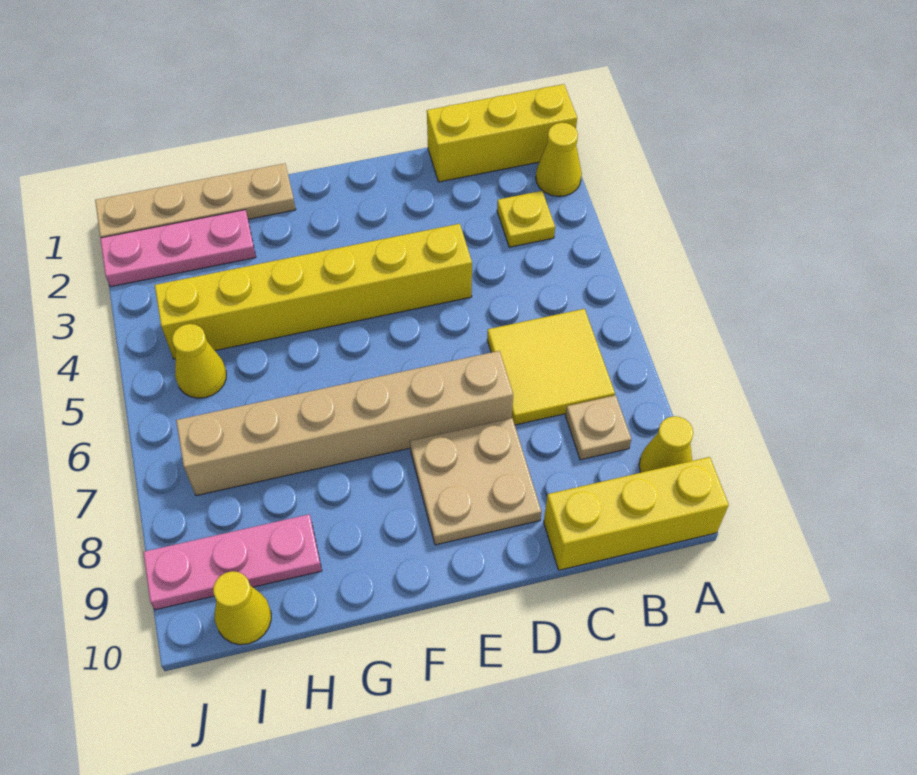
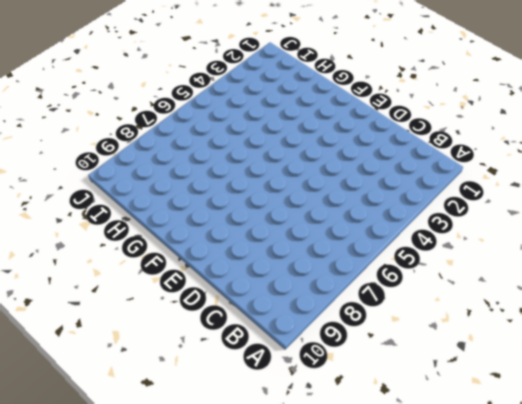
none -> yellow brick A1:C1 level 1
none -> yellow cone A2 level 1
none -> yellow cone A9 level 1

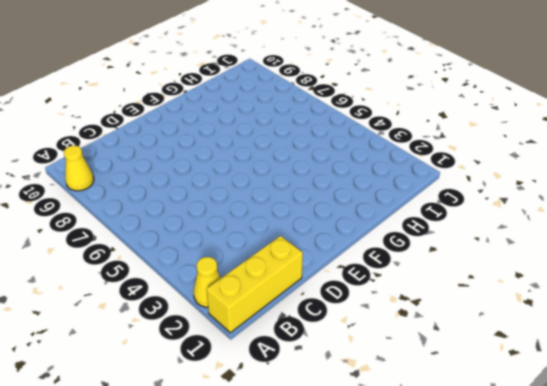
none -> yellow brick A10:C10 level 1
none -> yellow plate B3 level 1
none -> yellow tile B6:C7 level 1

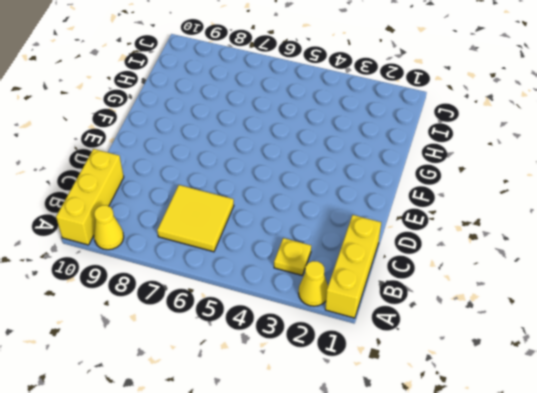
none -> tan plate B8 level 1
none -> yellow brick D4:I4 level 1
none -> tan brick D7:I7 level 1

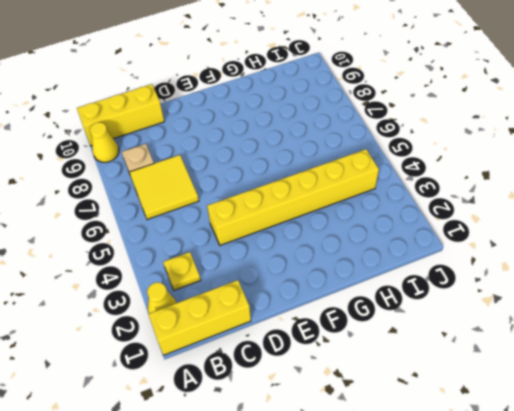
none -> tan brick D7:I7 level 1
none -> tan plate D8:E9 level 1
none -> tan plate G1:J1 level 1

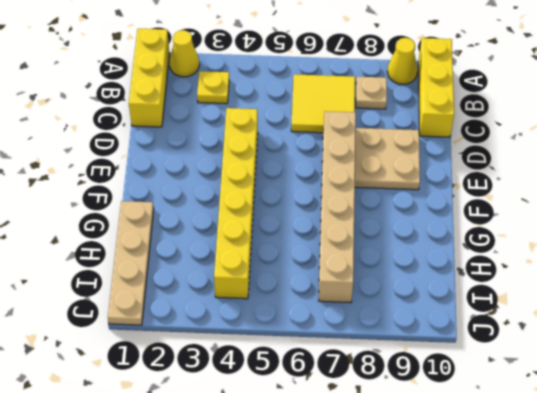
none -> pink plate H2:J2 level 1
none -> pink plate H9:J9 level 1
none -> yellow cone I5 level 1

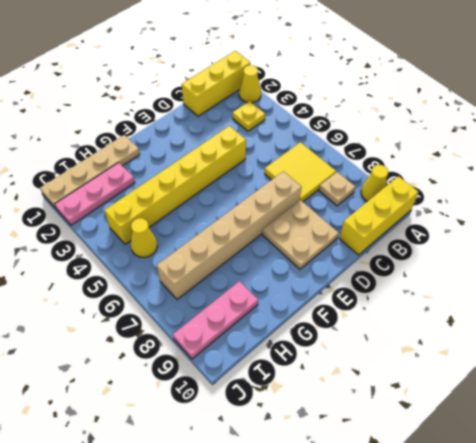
none -> yellow cone I10 level 1

